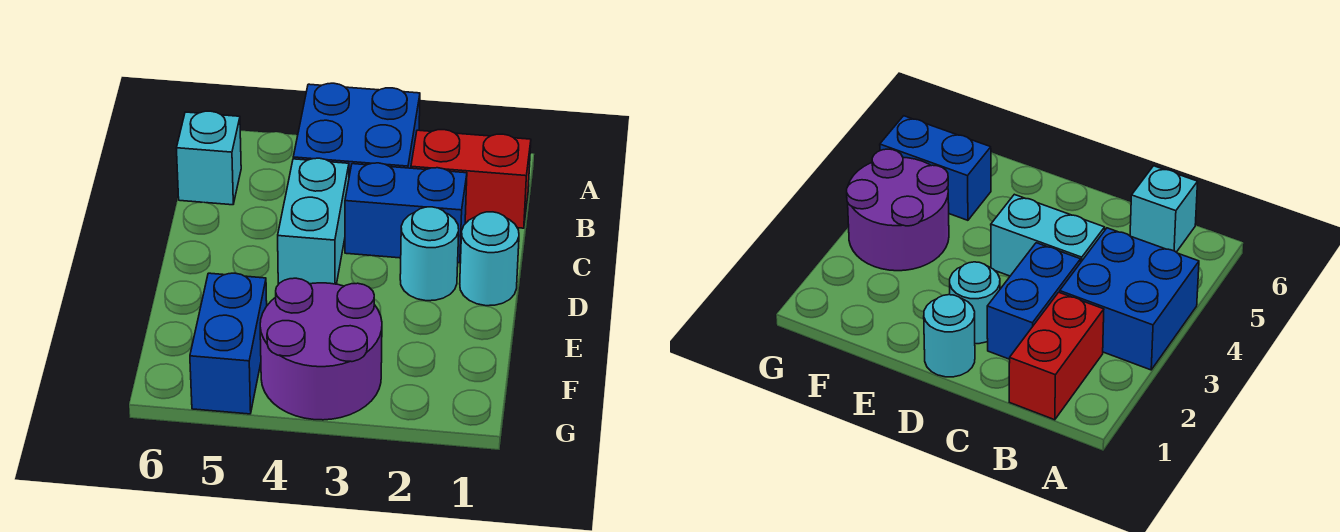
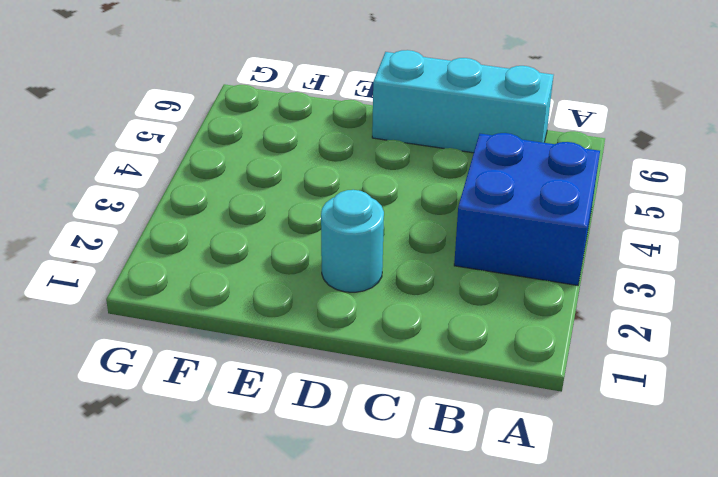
cyan brick B6:D6 level 1 -> cyan brick B6 level 1
none -> red brick B1:B2 level 1
none -> blue brick C2:C3 level 1

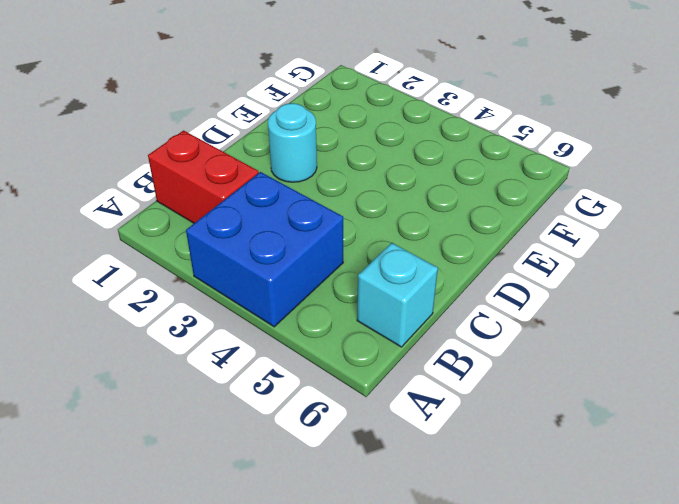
none -> blue brick C2:C3 level 1
none -> cyan brick C4:D4 level 1

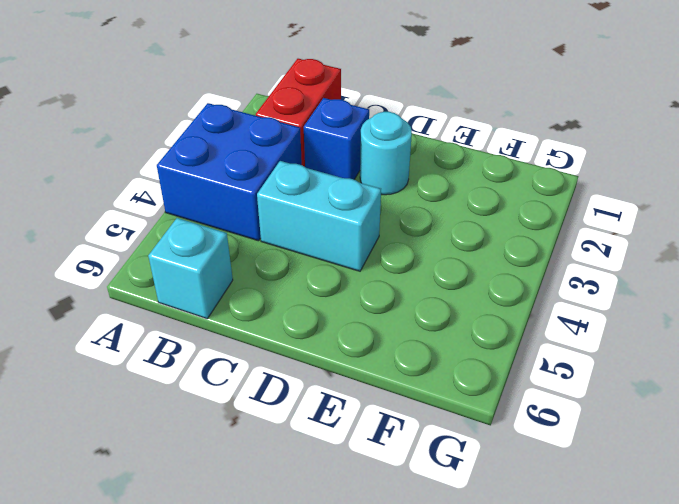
blue brick C2 level 1 -> blue brick C2:C3 level 1
none -> cyan round brick D1 level 1
none -> purple round brick F3:G4 level 1

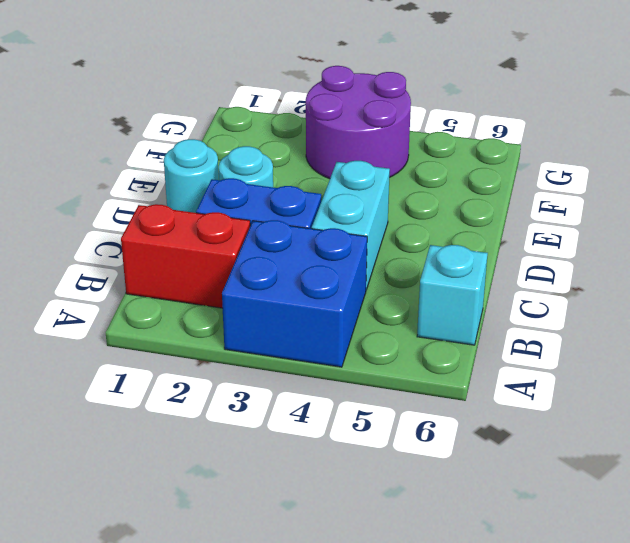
none -> blue brick F5:G5 level 1

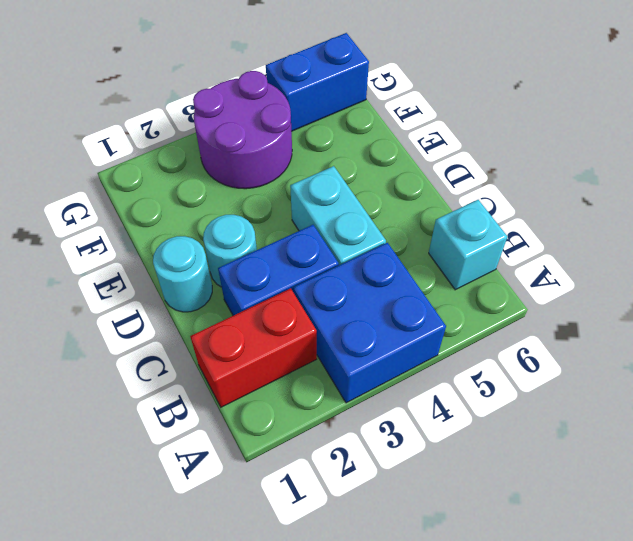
blue brick G5:G6 level 1 -> blue brick F5:G5 level 1

